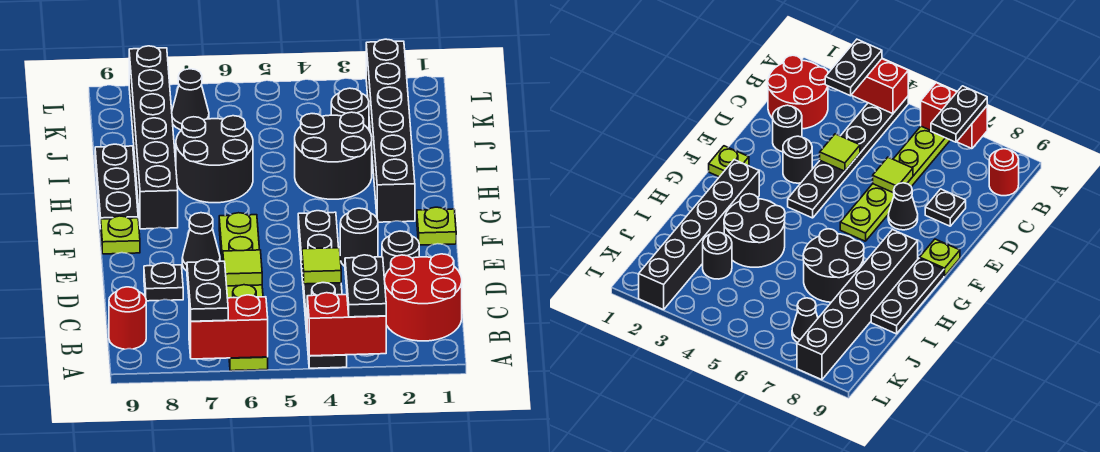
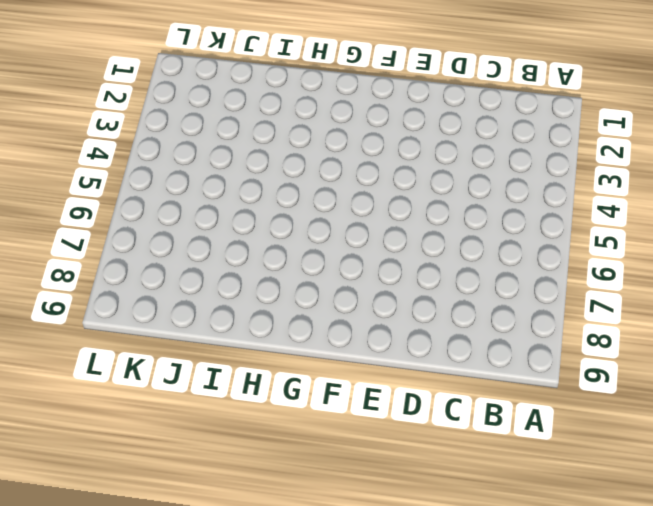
none -> black plate A4:F4 level 1
none -> lime plate A6:F6 level 1
none -> red round brick B1:C2 level 1

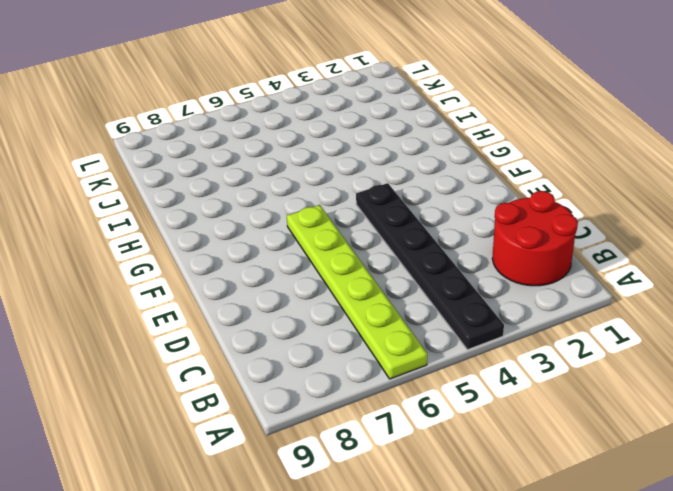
none -> red round brick B9 level 1
none -> black round brick D2 level 1
none -> black plate D8 level 1

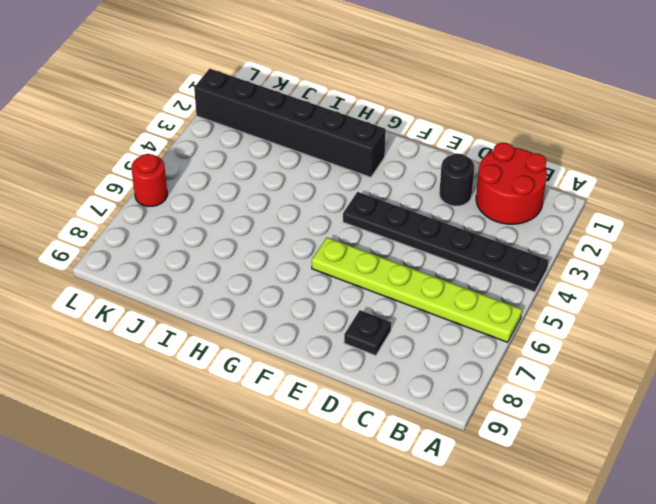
red round brick L6 level 1 -> red round brick B9 level 1
none -> black round brick E3 level 1
none -> black cone E7 level 1
none -> lime plate F1 level 1

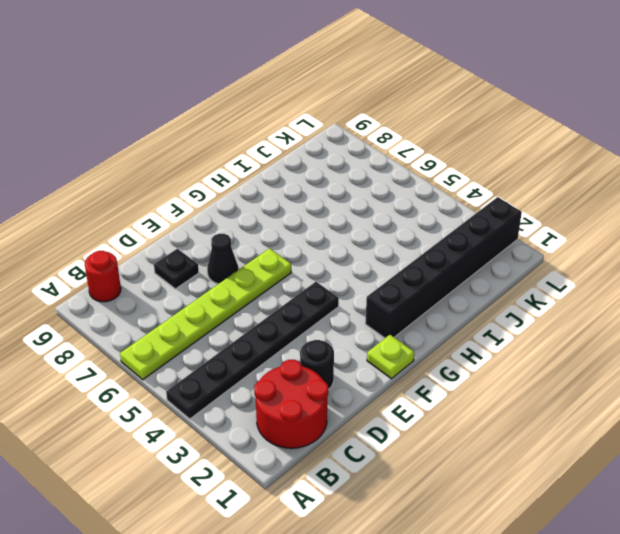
none -> black round brick E3 level 1
none -> lime plate F9 level 1
none -> black brick G8:L8 level 1

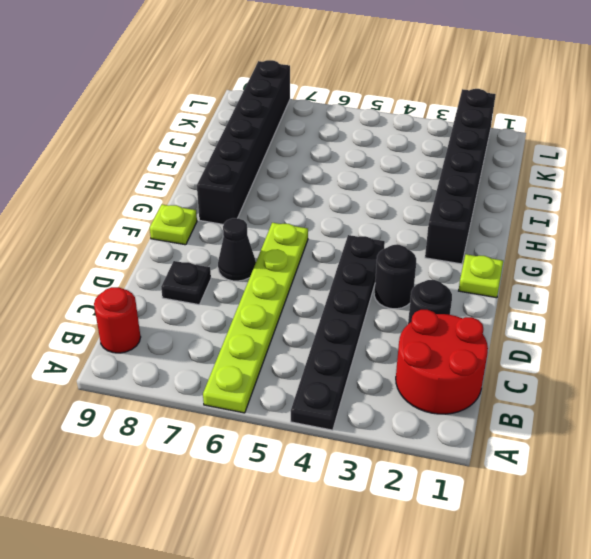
none -> black plate G9:I9 level 1
none -> black round brick H3:I4 level 1
none -> black round brick H6:I7 level 1

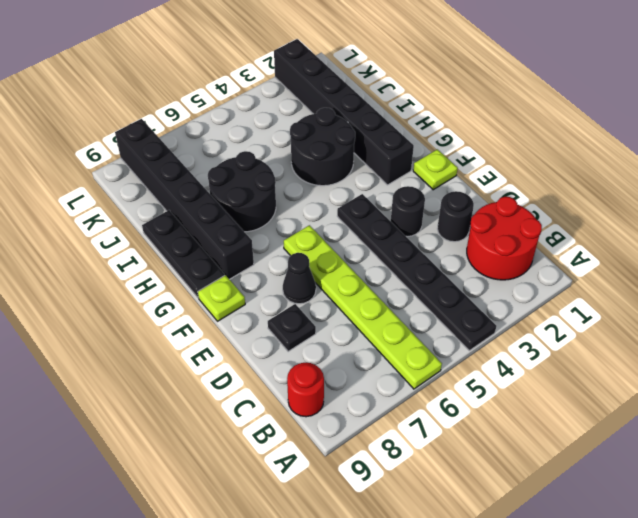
none -> black round brick J3 level 1
none -> black cone K7 level 1
none -> red brick A3:A4 level 2

